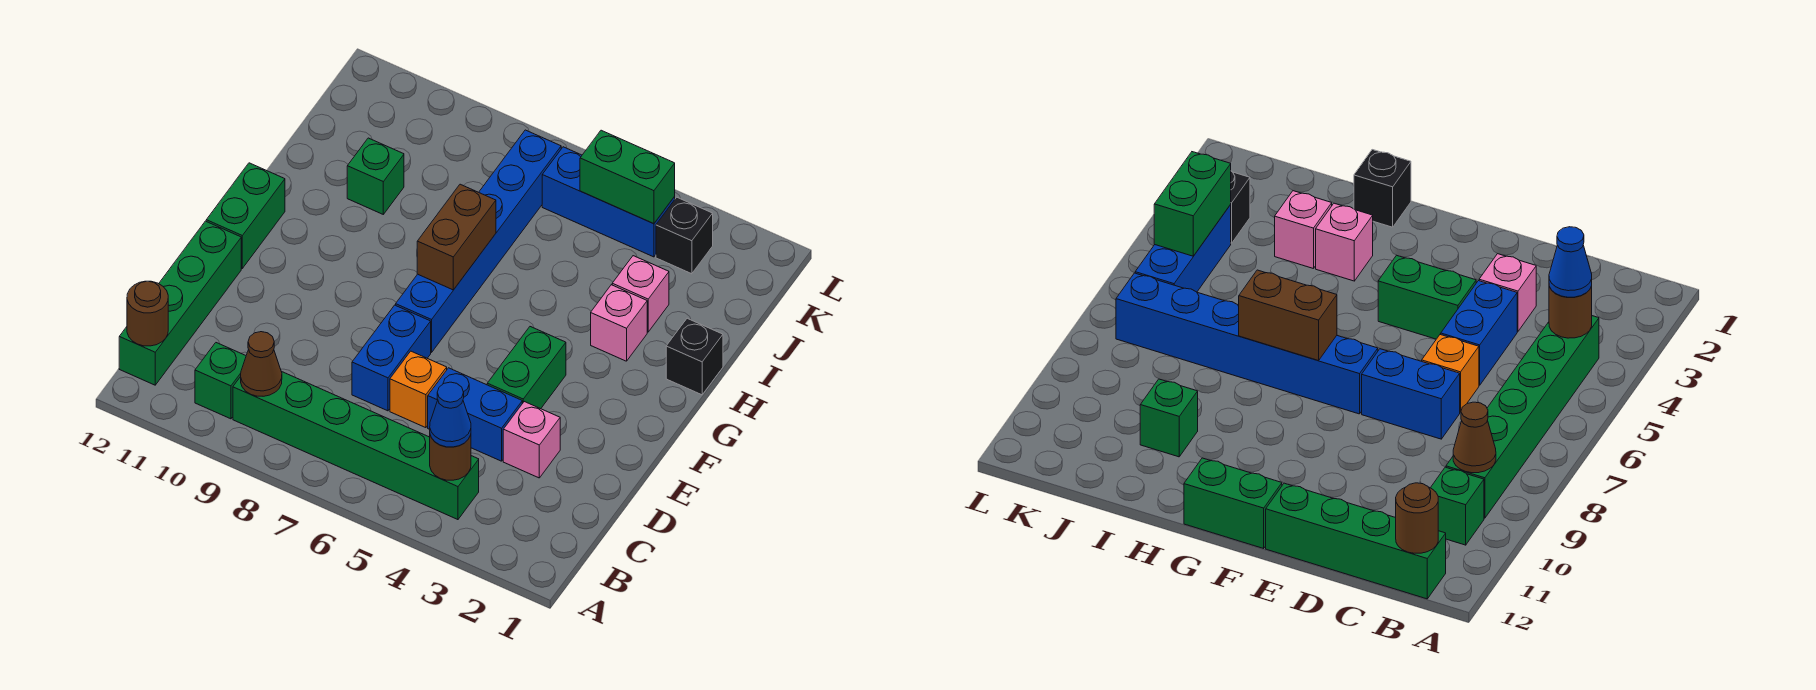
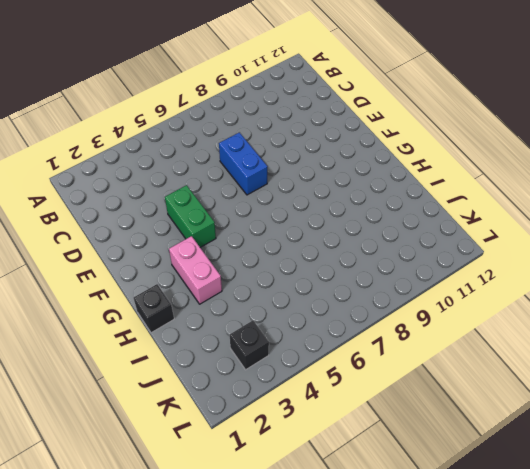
pink brick G3:H3 level 1 -> pink brick H3 level 1
none -> green brick B4:B9 level 1
none -> green brick B10 level 1
none -> green brick B12:E12 level 1

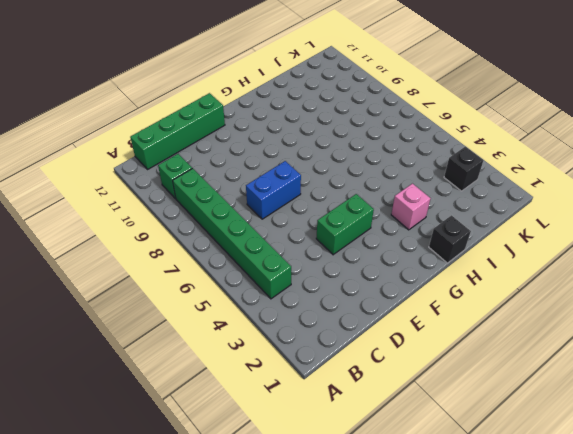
none -> pink brick D3 level 1
none -> blue brick D4:D5 level 1
none -> orange brick D6 level 1

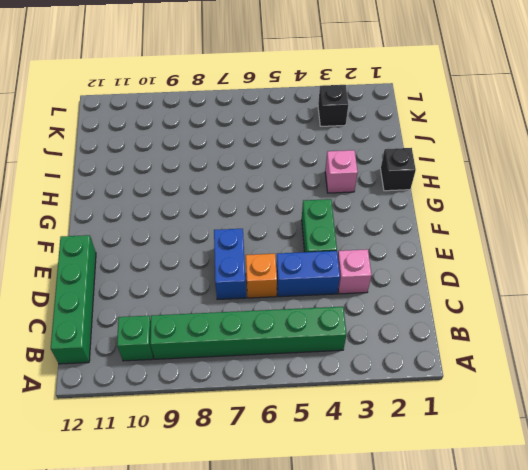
none -> blue brick F7:K7 level 1
none -> green brick F12:G12 level 1
none -> pink brick I3 level 1

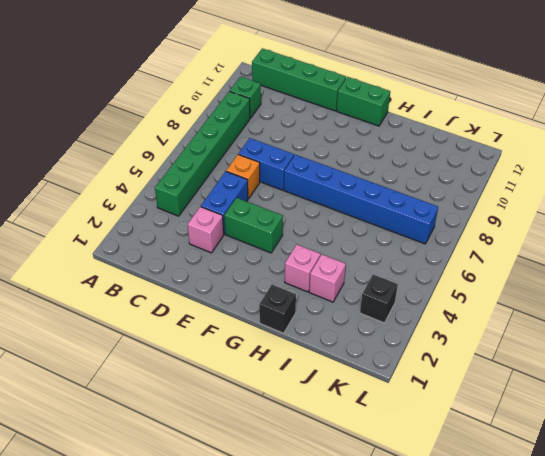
none -> green brick I10 level 1
none -> blue brick K4:K6 level 1
none -> brown round brick B4 level 2

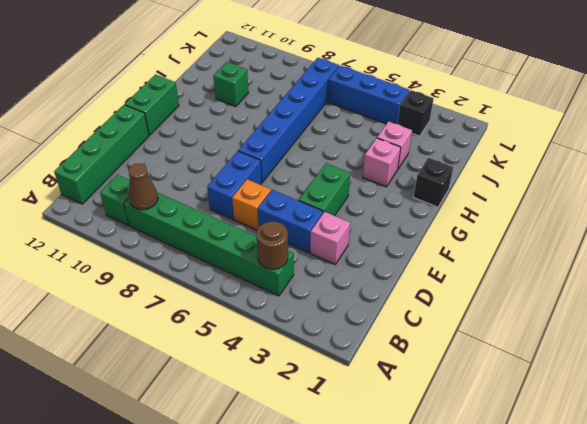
none -> brown round brick B12 level 2
none -> brown brick G7:H7 level 2
none -> green brick K4:K5 level 2

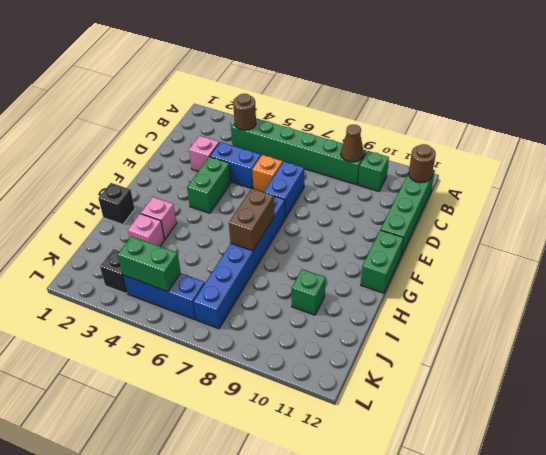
none -> blue cone B4 level 3

